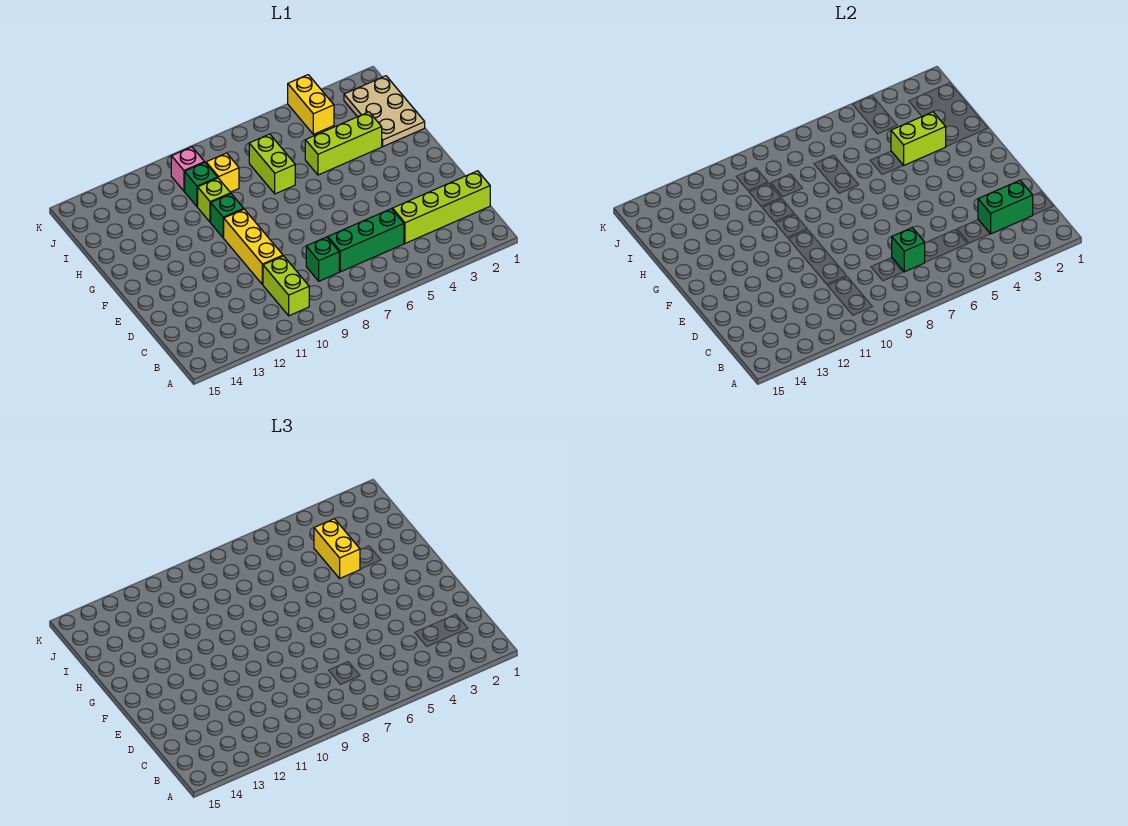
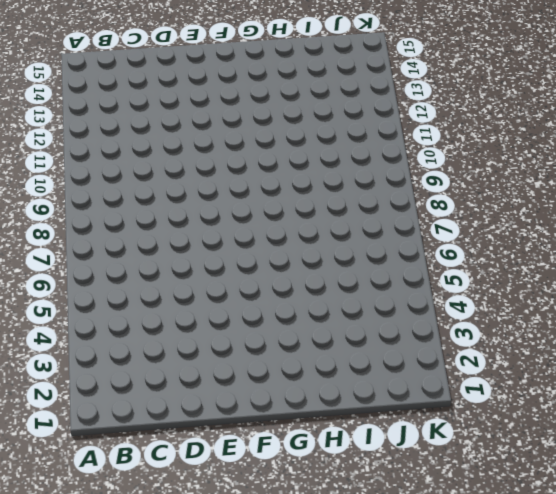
none -> lime brick B10:C10 level 1
none -> lime brick C1:C4 level 1
none -> green brick C5:C7 level 1

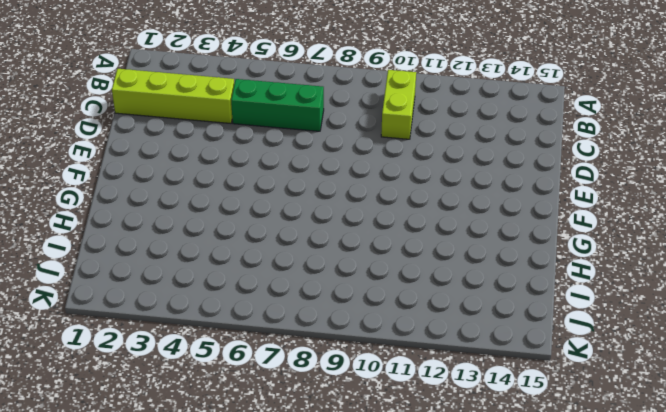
none -> green brick C8 level 1
none -> yellow brick D10:F10 level 1
none -> green brick G10 level 1

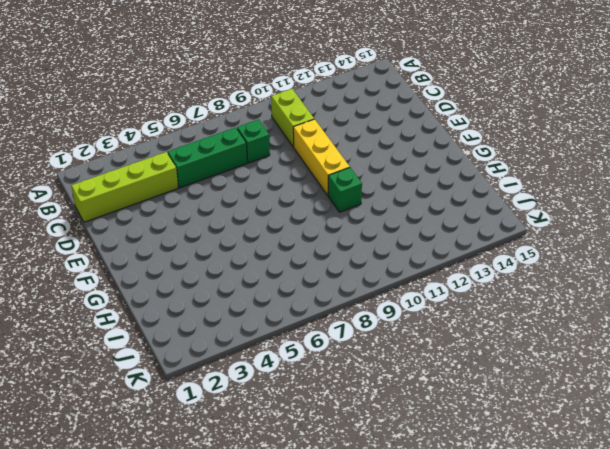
none -> tan plate H1:J2 level 1
none -> lime brick H3:H5 level 1
none -> lime brick H7:I7 level 1

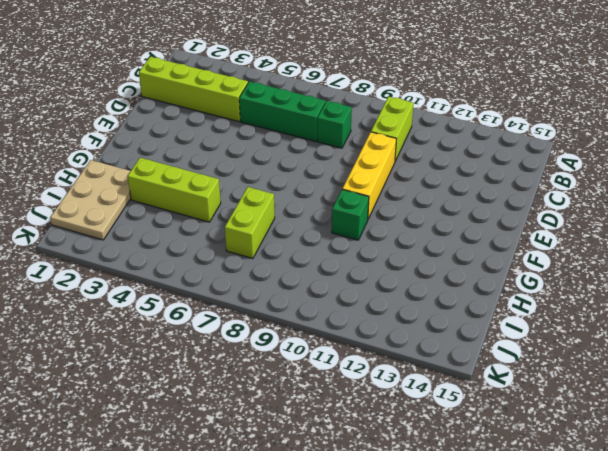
none -> lime brick H10 level 1
none -> yellow brick I9 level 1
none -> green brick I10 level 1

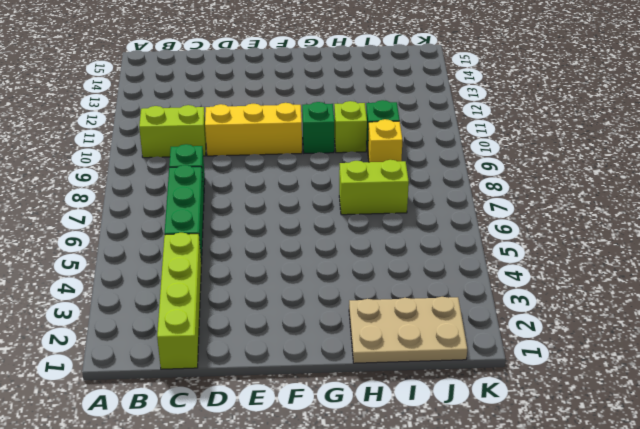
none -> lime brick H3:H5 level 1
none -> yellow brick J4:K4 level 1
none -> pink brick J10 level 1

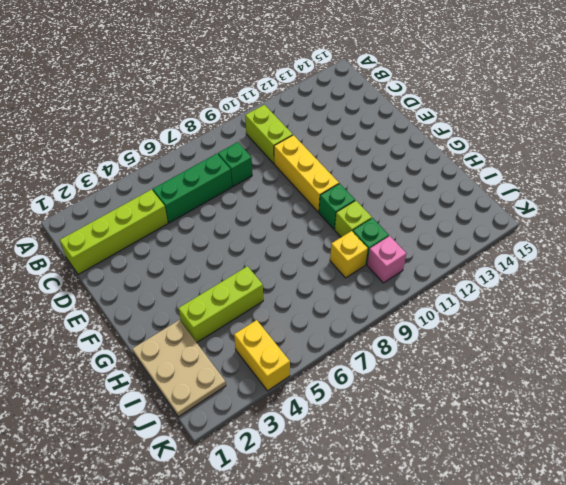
none -> lime brick H7:I7 level 1
none -> green brick C2:C3 level 2
none -> green brick C7 level 2

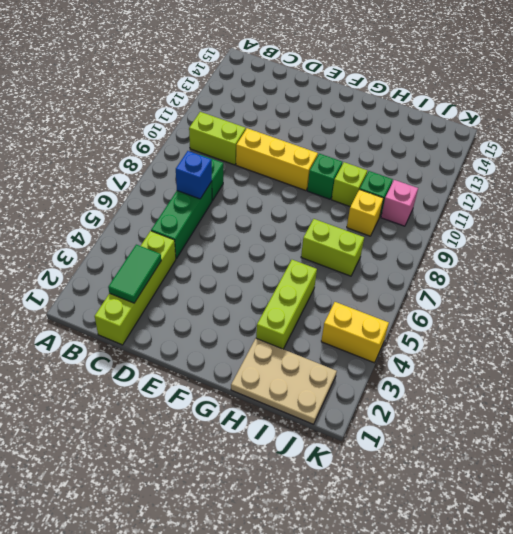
green tile C2:C3 level 2 -> green brick C2:C3 level 2
blue brick C7 level 2 -> green brick C7 level 2
none -> lime brick H3:H4 level 2
none -> yellow brick H4:I4 level 3

